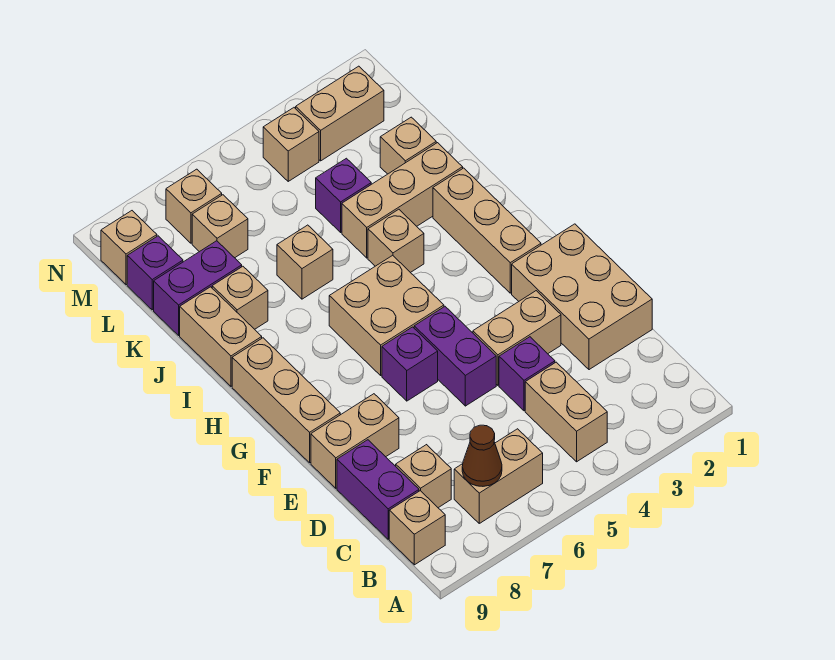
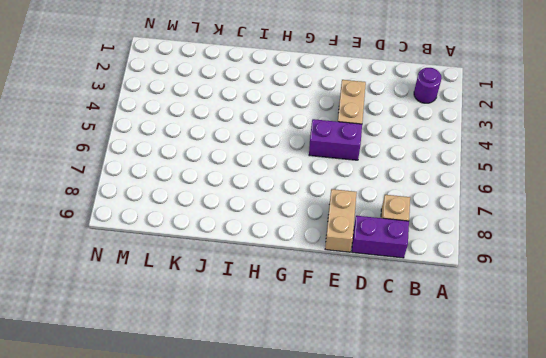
purple round brick B2 level 1 -> none
none -> tan brick B4:C4 level 1
none -> tan brick B6:B7 level 1
none -> tan brick B9 level 1

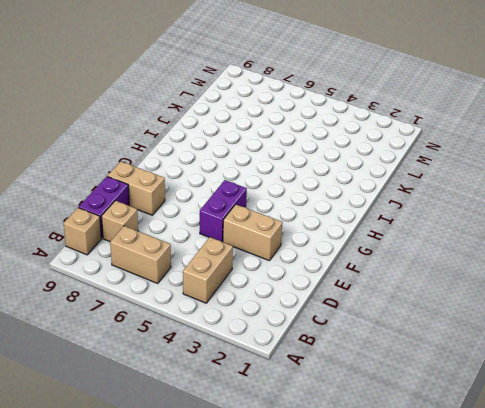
none -> tan brick D1:F2 level 1
none -> purple brick D4 level 1
none -> purple brick F6 level 1

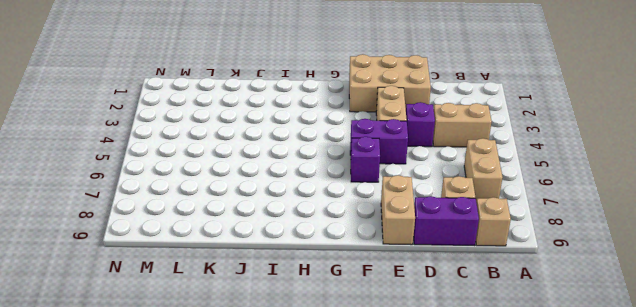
none -> tan brick F9:H9 level 1
none -> tan brick G2:I2 level 1
none -> tan brick G5:H6 level 1

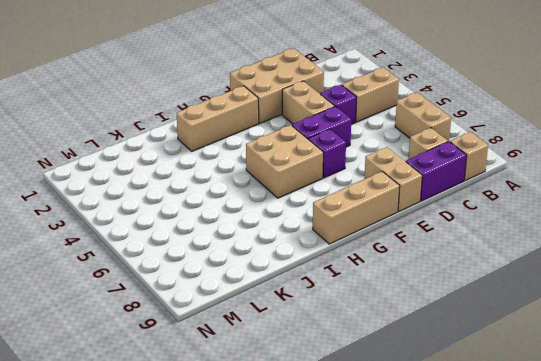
none -> tan brick I4 level 1
none -> tan brick I9:J9 level 1
none -> tan brick J2:J4 level 1

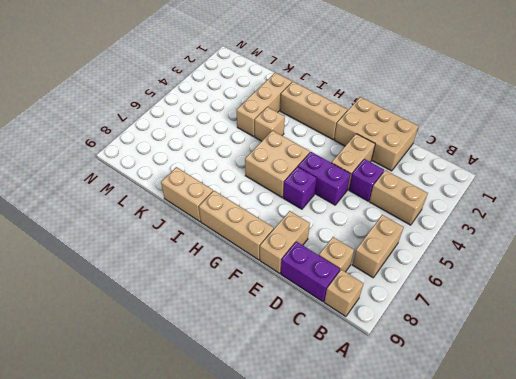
none -> tan brick J6 level 1
none -> tan brick J8 level 1
none -> tan brick K2 level 1

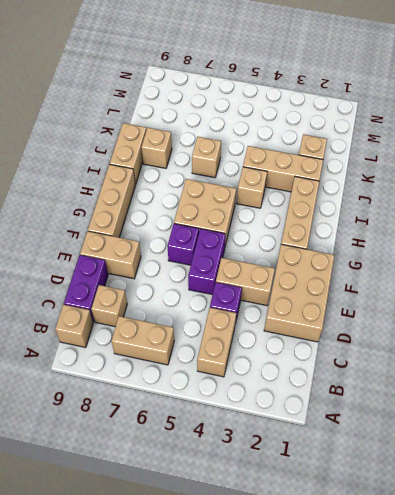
none -> purple brick K4 level 1
none -> purple brick K8:K9 level 1
none -> tan brick L7 level 1

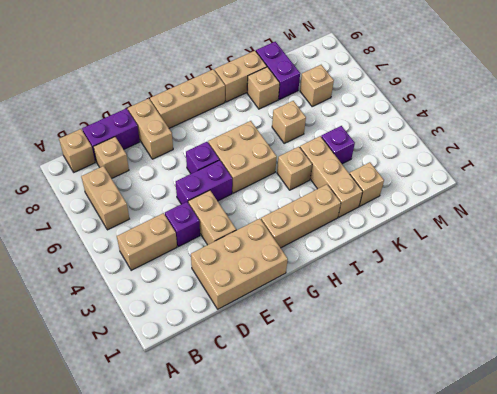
none -> purple brick L9 level 1
none -> tan brick M2:M3 level 1
none -> tan brick M4 level 1

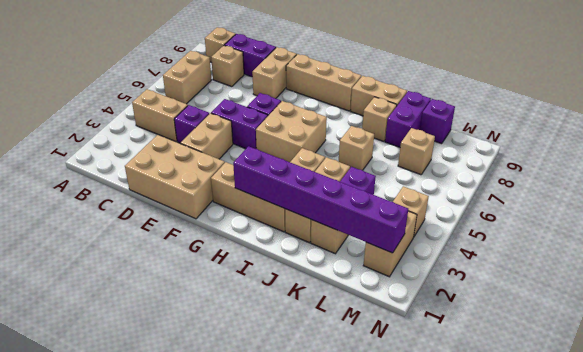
purple brick H2:M2 level 2 -> none
none -> tan brick M7 level 1
none -> tan brick M9 level 1
none -> brown cone B7 level 2

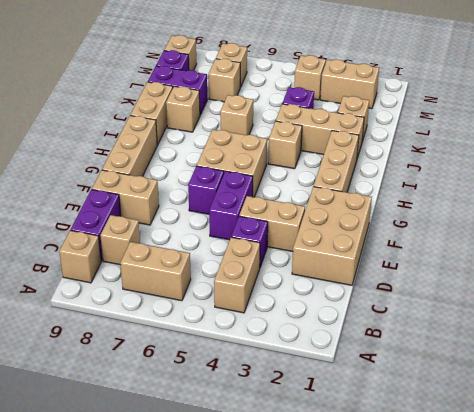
none -> brown cone B7 level 2

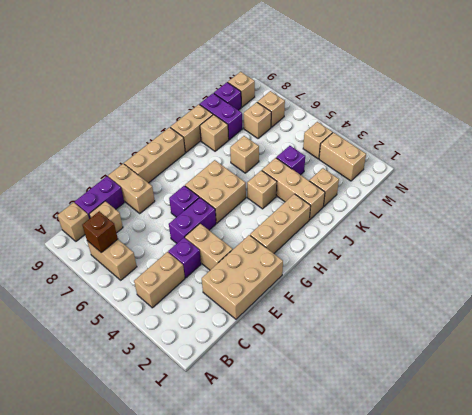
brown brick B7 level 2 -> brown cone B7 level 2

